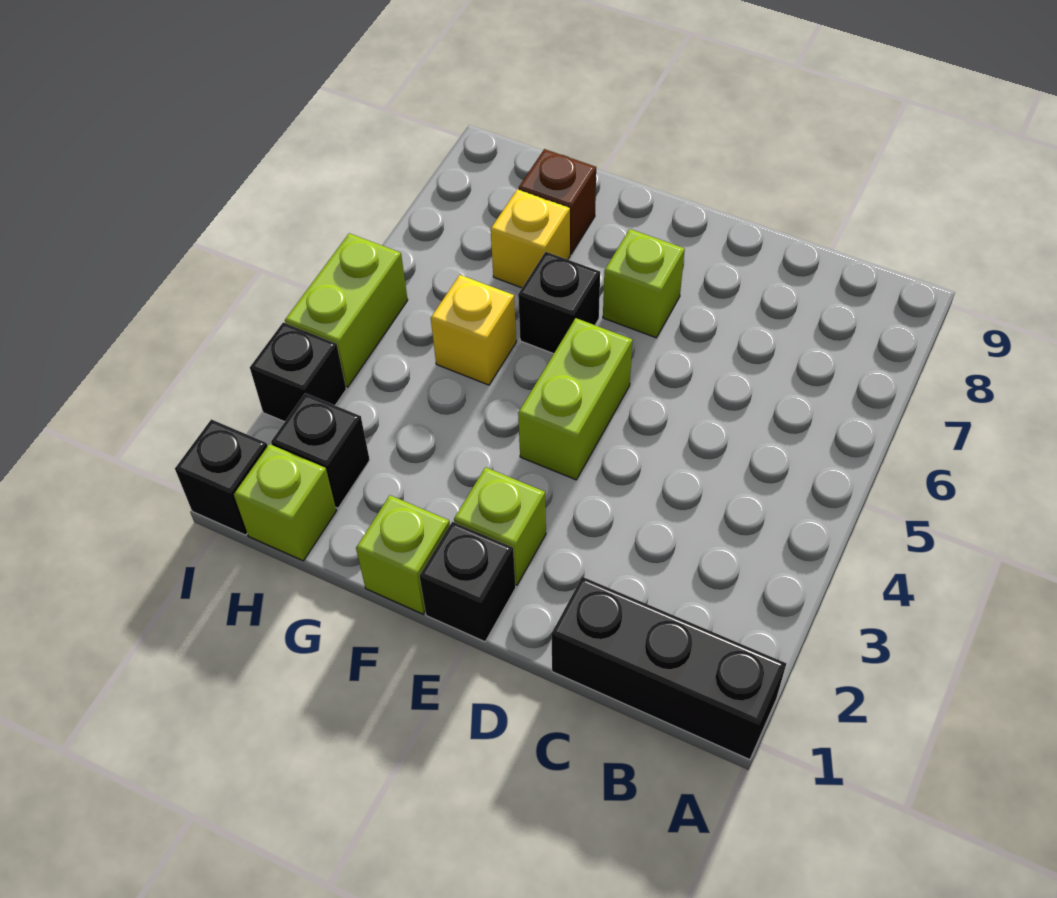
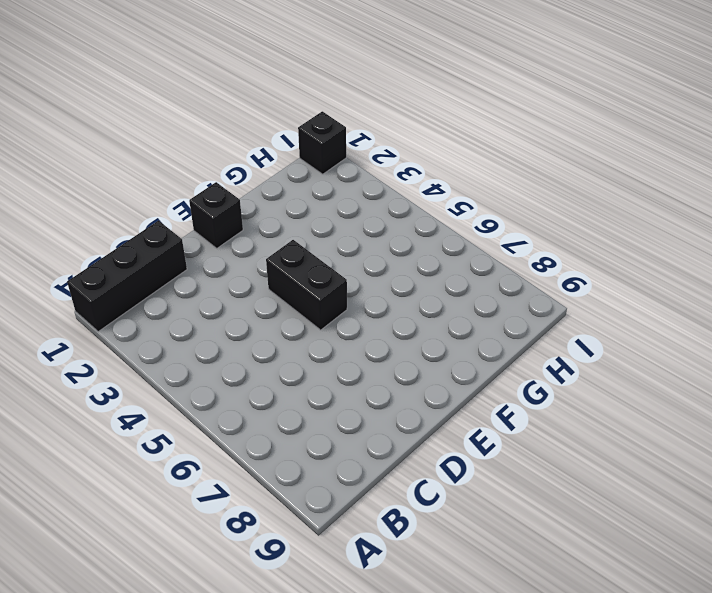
black brick E4:E5 level 1 -> lime brick E4:E5 level 1
none -> lime brick E2 level 1
none -> lime brick E7 level 1
none -> lime brick F1 level 1

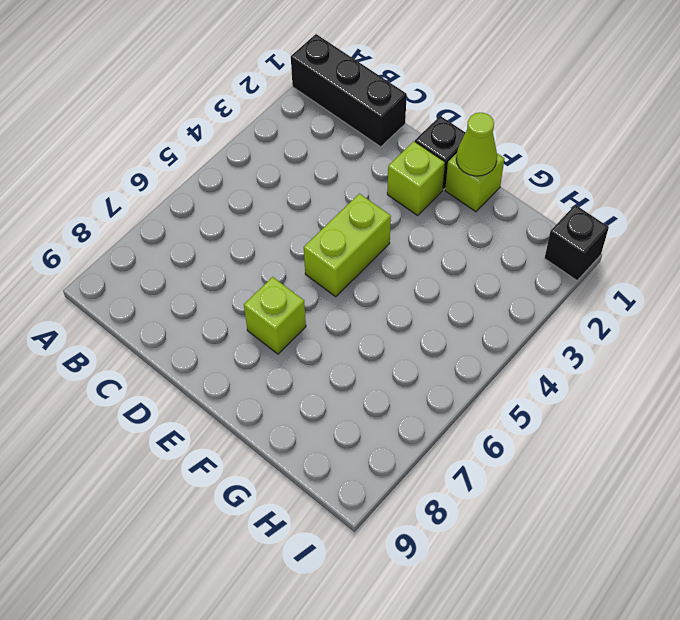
lime cone F1 level 2 -> none
none -> black brick F6 level 1
none -> yellow brick G5 level 1
none -> yellow brick G7 level 1

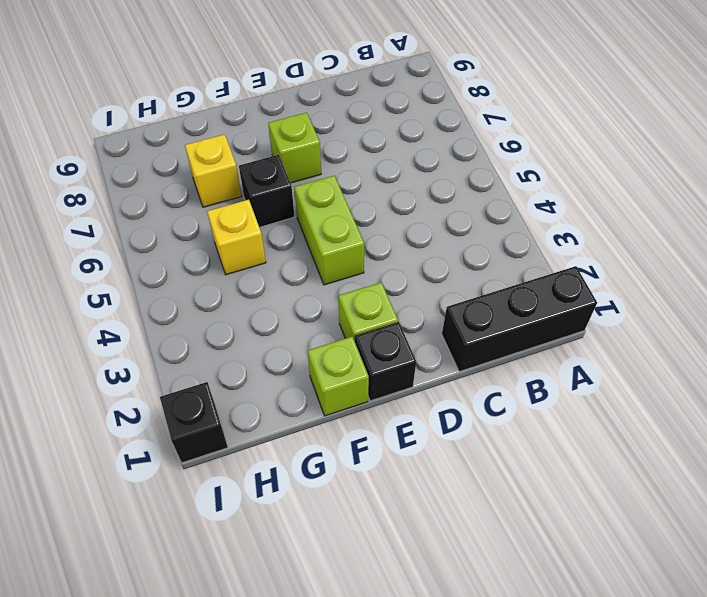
none -> brown brick G8 level 1
none -> lime brick H1 level 1
none -> black brick H2 level 1

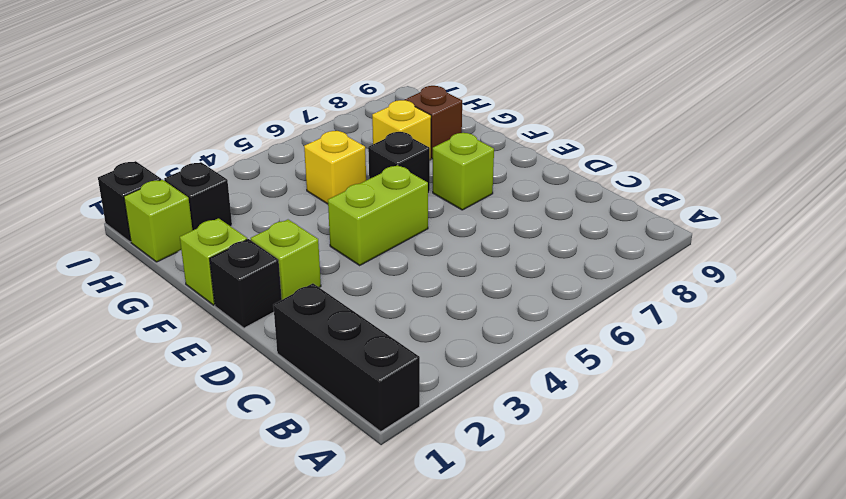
none -> black brick I3 level 1
none -> lime brick I4:I5 level 1

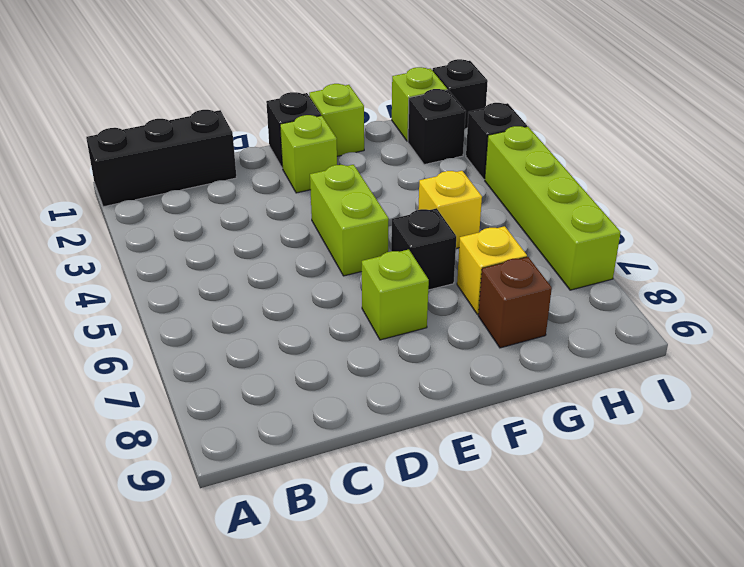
lime brick I4:I7 level 1 -> lime brick I4:I5 level 1

